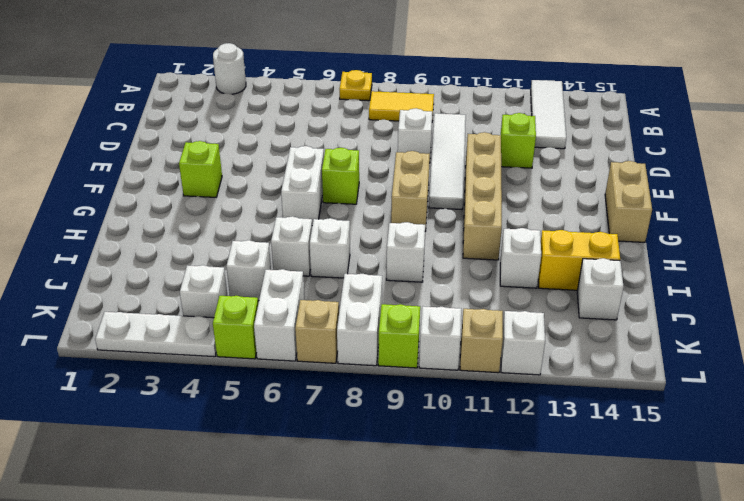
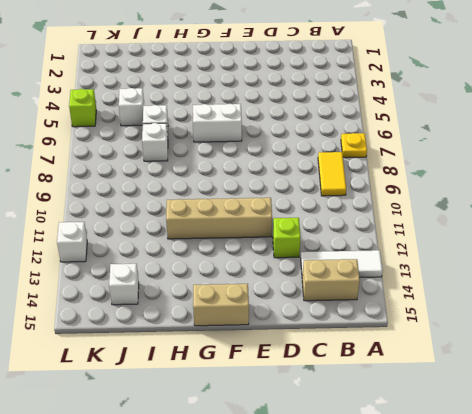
tan brick B14:C14 level 1 -> tan brick F9:G9 level 1
none -> white round brick A3 level 1
none -> white tile C10:F10 level 1
none -> white brick D9 level 1
none -> lime brick F3 level 1

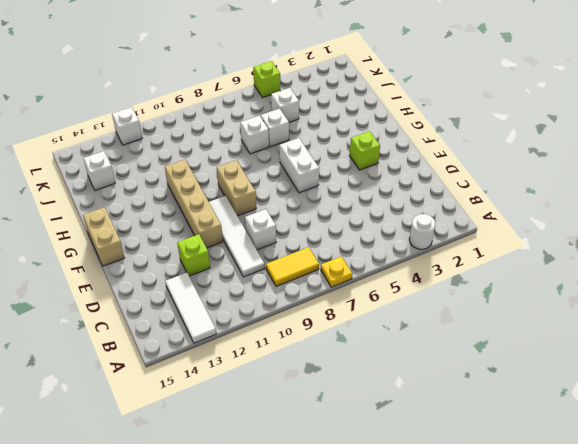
none -> lime brick F7 level 1
none -> white brick I9 level 1
none -> white brick I12 level 1
none -> yellow brick I13:I14 level 1

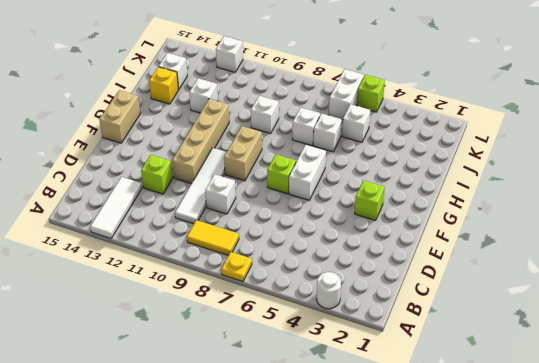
yellow brick I14 level 1 -> yellow brick I13:I14 level 1
none -> white brick K4 level 1
none -> white brick K8:L8 level 1
none -> white plate L2:L4 level 1
none -> tan brick L7 level 1

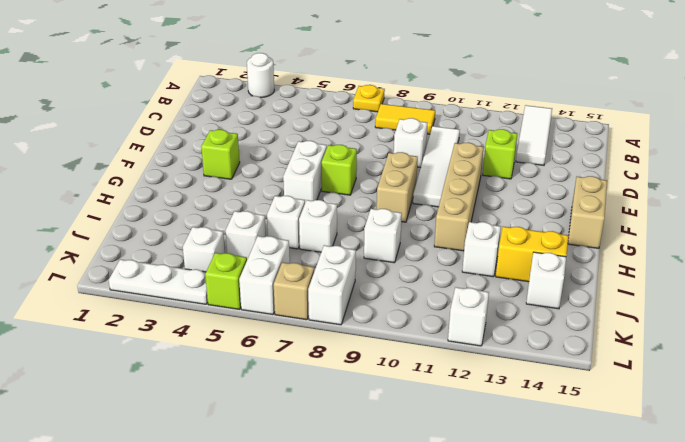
none -> lime brick L9 level 1
none -> white brick L10 level 1
none -> tan brick L11 level 1

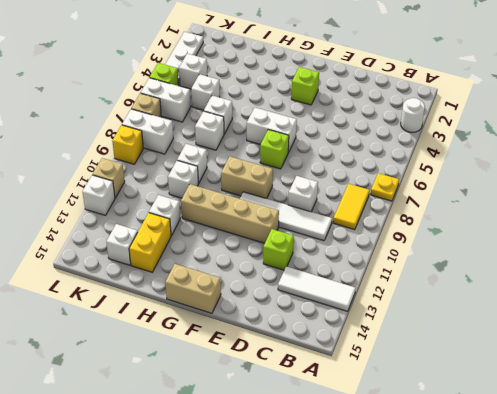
white brick I10 level 1 -> white brick L10 level 1
yellow brick L9 level 1 -> lime brick L9 level 1

